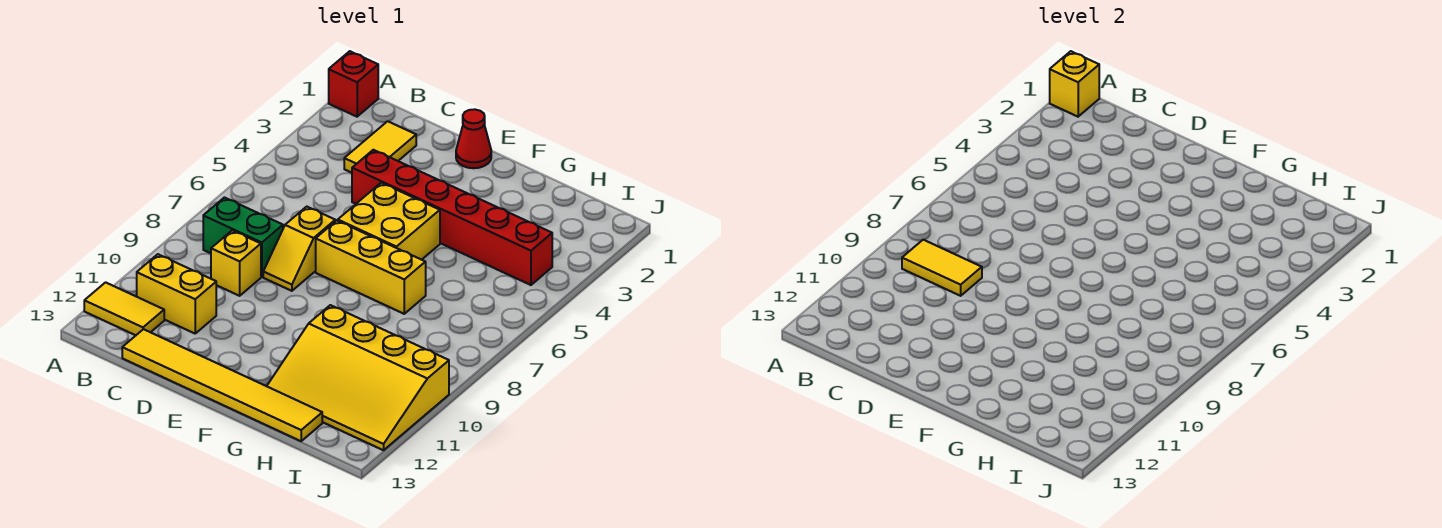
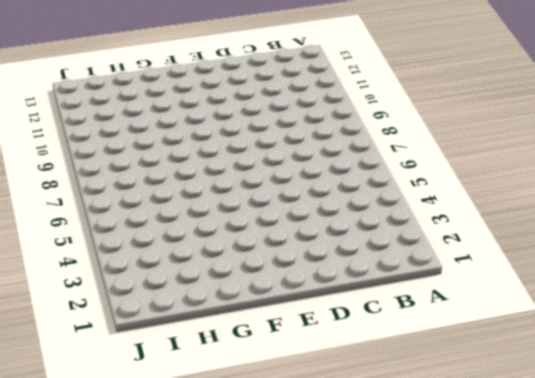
none -> red brick A1 level 1
none -> yellow tile A12:B12 level 1
none -> green brick B8:C8 level 1

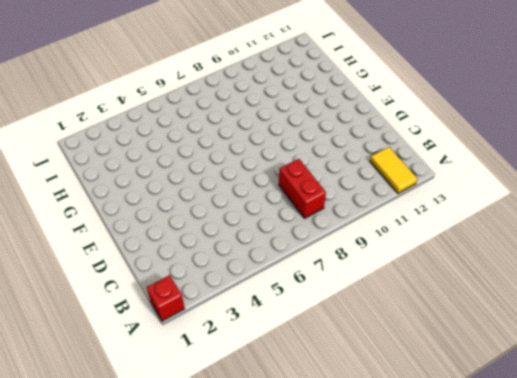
red brick B8:C8 level 1 -> green brick B8:C8 level 1
none -> yellow brick B11:C11 level 1
none -> yellow tile C2:C3 level 1
none -> yellow brick C9 level 1

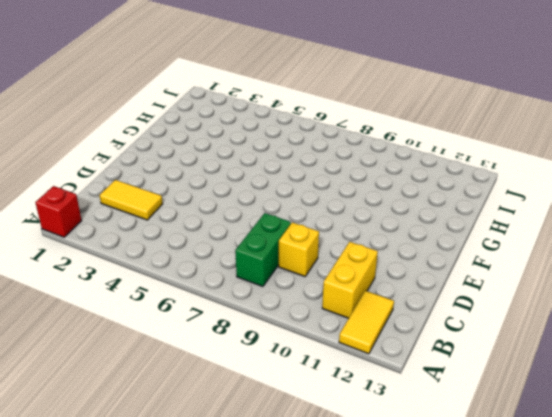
none -> yellow tile C13:H13 level 1
none -> red brick D4:I4 level 1
none -> yellow slope D7:D8 level 1 top 7

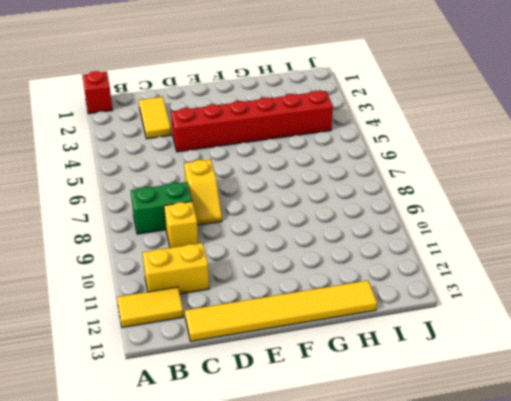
none -> red cone E1 level 1
none -> yellow brick E5:F6 level 1
none -> yellow brick E7:G7 level 1

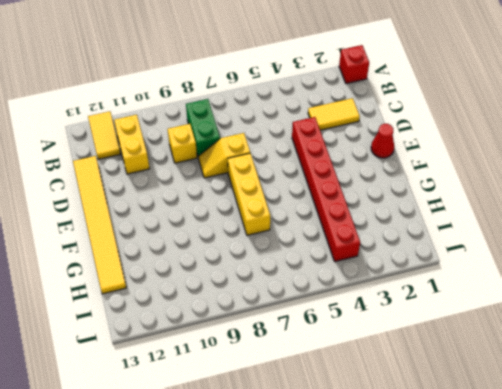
none -> yellow brick E5:F6 level 1
none -> yellow slope G10:J12 level 1 top 10
none -> yellow brick A1 level 2

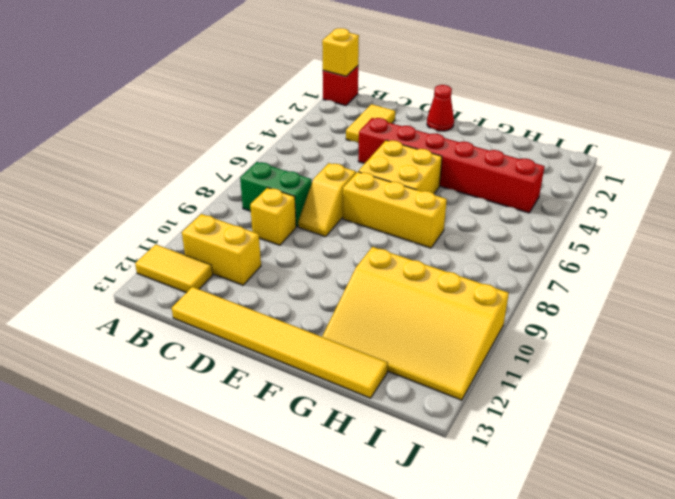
none -> yellow tile B9:C9 level 2

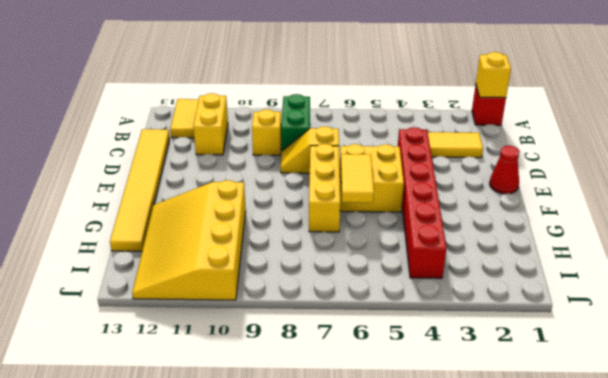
yellow tile F6:G6 level 2 -> yellow tile B9:C9 level 2

